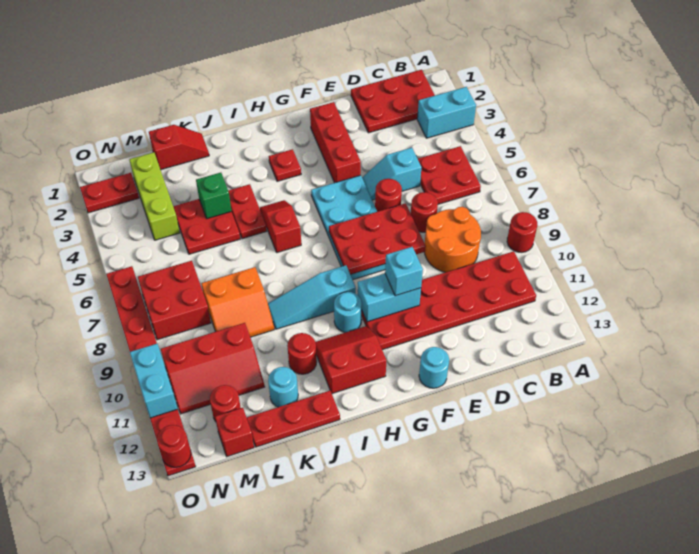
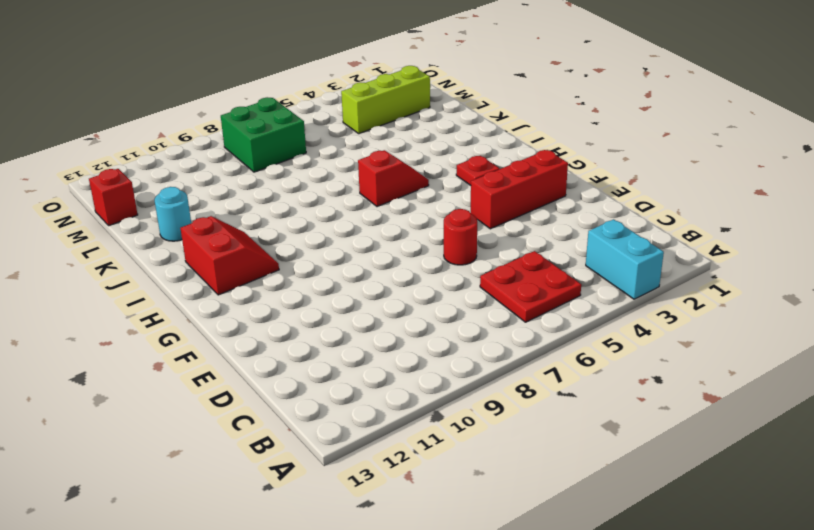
green brick M7:N8 level 1 -> red brick M7:N8 level 1
none -> red round brick A9 level 1
none -> red plate B1:D2 level 1
none -> red plate B10:G11 level 1
none -> orange round brick C8:D9 level 1

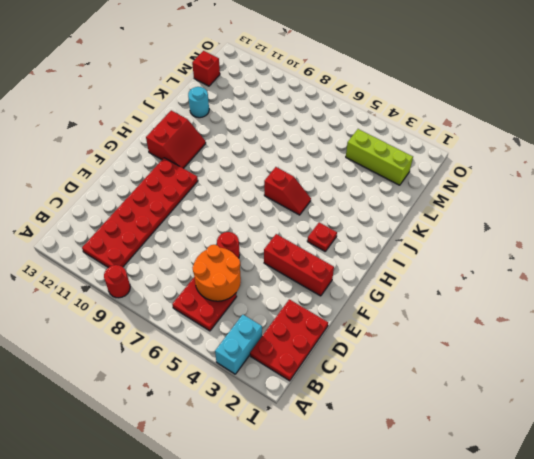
orange round brick C5:D6 level 2 -> orange round brick C8:D9 level 1
none -> cyan slope D5:E5 level 1 top D
none -> red round brick D7 level 1
none -> cyan plate F5:G8 level 1
none -> cyan round brick F13 level 1

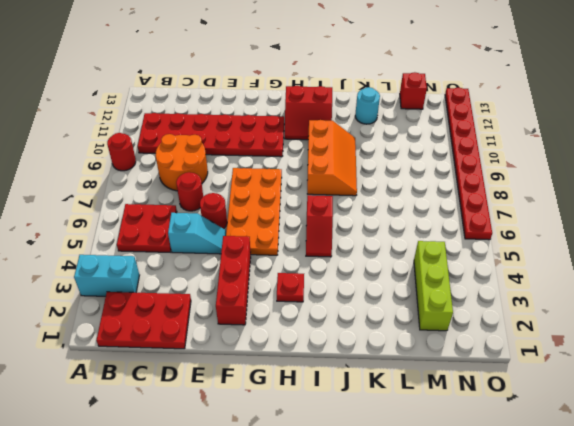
orange plate F5:G8 level 1 -> cyan plate F5:G8 level 1
orange slope I8:J10 level 1 top I -> cyan slope H9:J9 level 1 top H
none -> cyan round brick F13 level 1
none -> cyan round brick H10 level 1
none -> red plate J4:J5 level 1
none -> red round brick J11 level 1

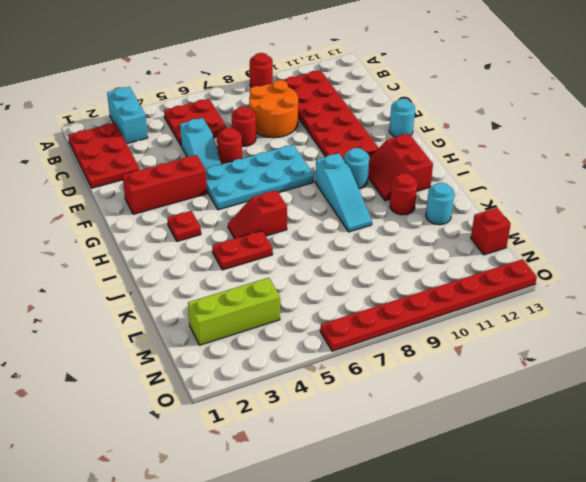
none -> red plate J13:L13 level 1
none -> red slope K1:L1 level 1 top L
none -> red plate K4:L5 level 1
none -> orange slope K8:L9 level 1 top 8

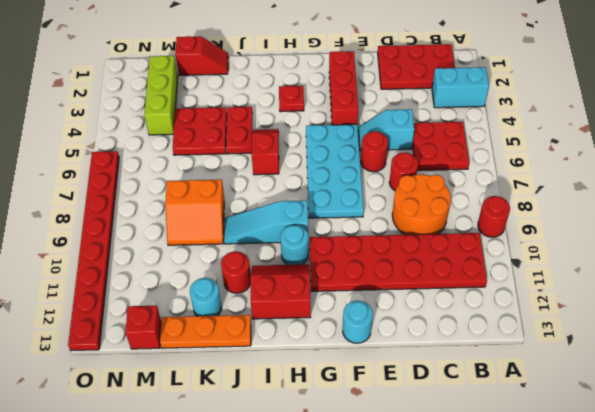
orange plate J13:L13 level 1 -> red plate J13:L13 level 1
none -> red slope L10:N11 level 1 top 10
none -> red brick M7:N8 level 1
none -> red round brick M12 level 1
none -> red plate N2:O2 level 1

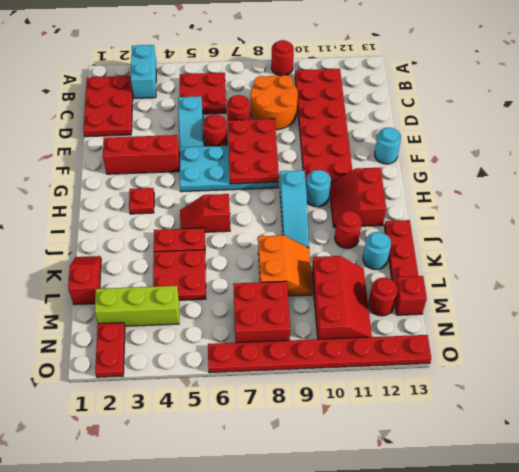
none -> cyan brick F10:G10 level 2
none -> green brick K4 level 2
none -> cyan brick O10:O11 level 2
none -> red round brick O13 level 2

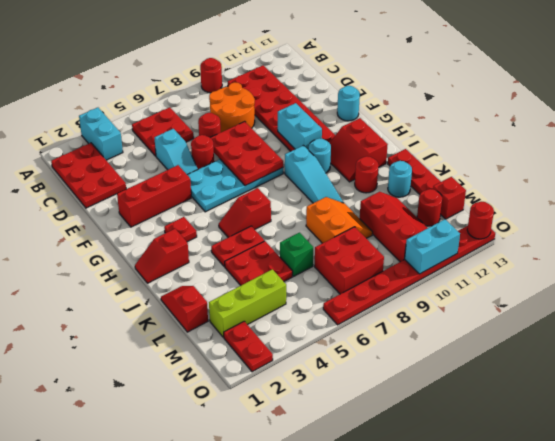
red slope I1:I2 level 1 top 2 -> none
green brick L6 level 1 -> green brick K4 level 2
none -> cyan brick F10 level 3

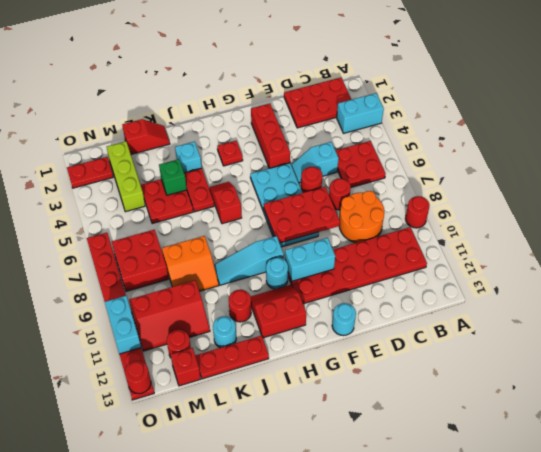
cyan brick J3 level 1 -> cyan brick F10 level 3

